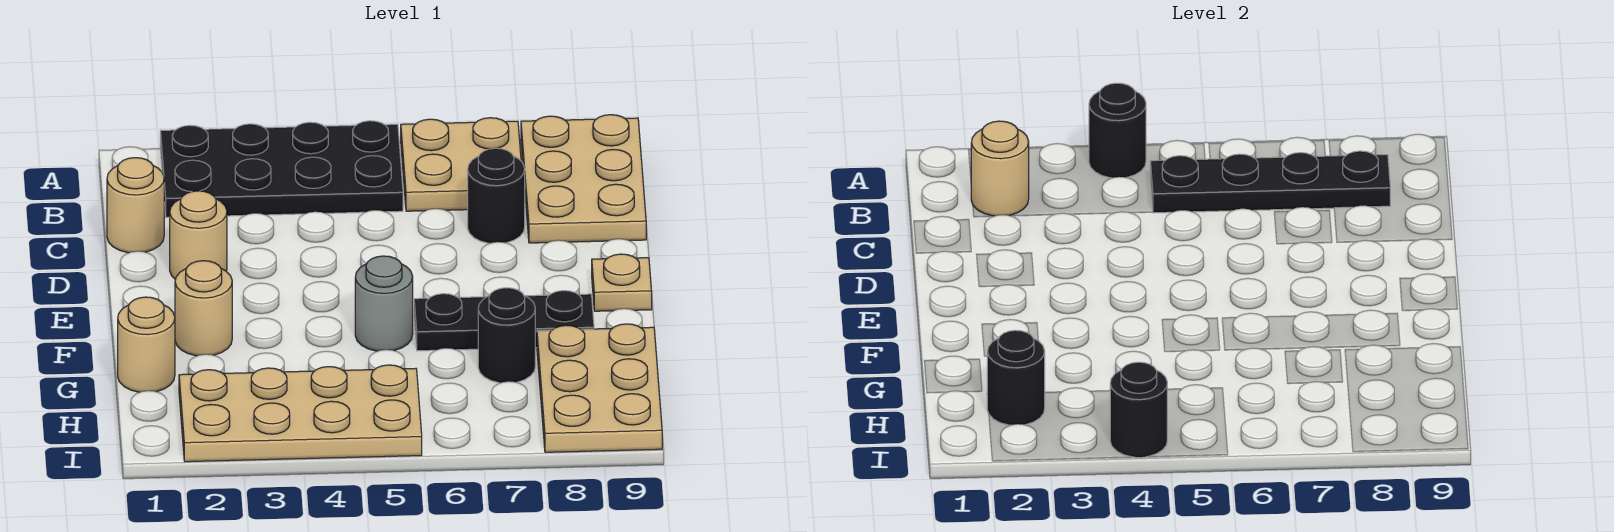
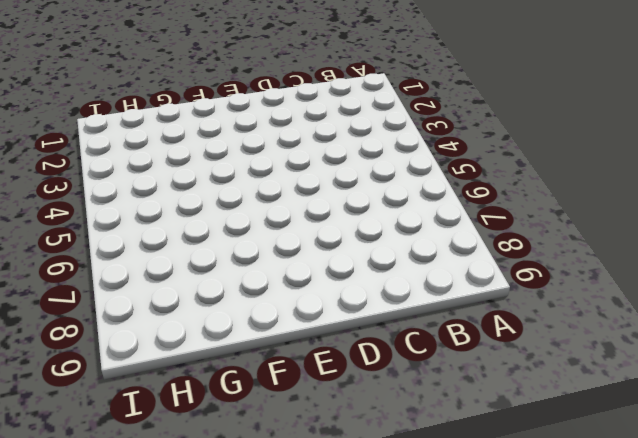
none -> black plate A2:B5 level 1
none -> tan plate A6:B7 level 1
none -> tan plate A8:C9 level 1

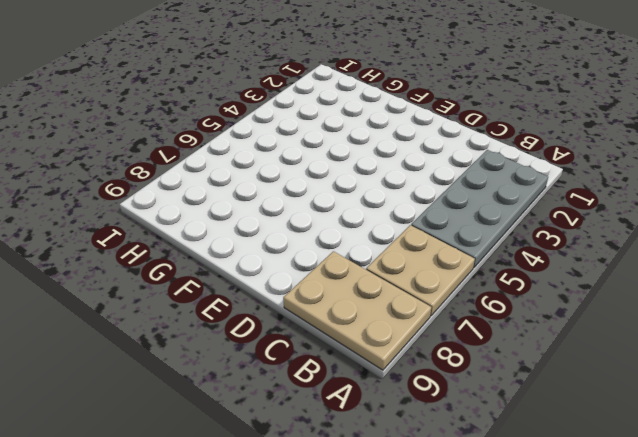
grey plate A2:B5 level 1 -> black plate A2:B5 level 1
none -> tan round brick C1 level 1
none -> black round brick C7 level 1
none -> tan round brick D2 level 1

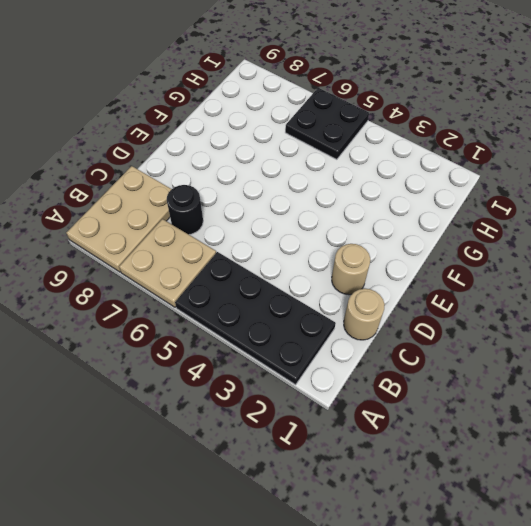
black plate H5:I6 level 1 -> tan plate H2:I5 level 1
none -> tan plate E9 level 1
none -> tan round brick F2 level 1
none -> grey round brick F5 level 1

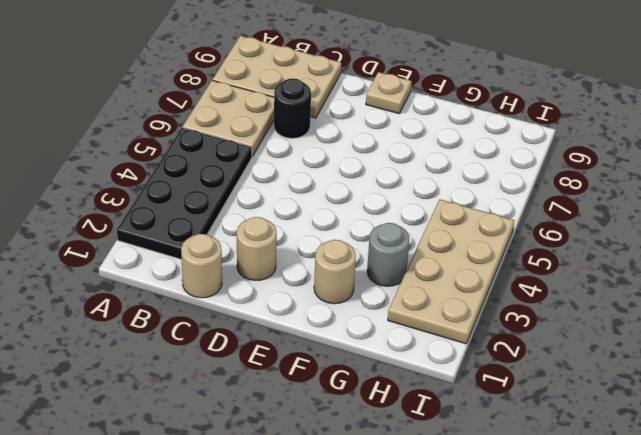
grey round brick G3 level 1 -> grey round brick F5 level 1
none -> black plate F6:F8 level 1
none -> tan round brick G1 level 1
none -> black round brick G7 level 1

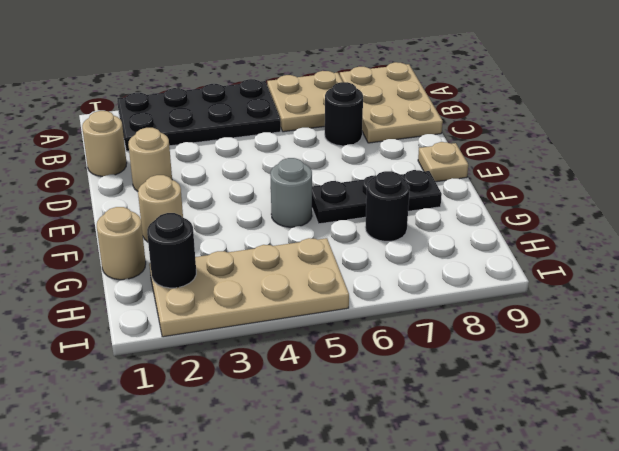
none -> tan plate G8:I9 level 1
none -> black round brick A4 level 2
none -> tan round brick B2 level 2

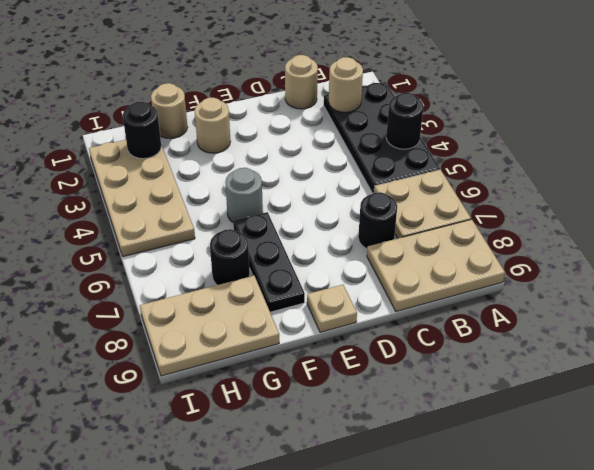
none -> tan round brick D2 level 1
none -> black plate B5:B8 level 2
none -> black round brick I4 level 2

